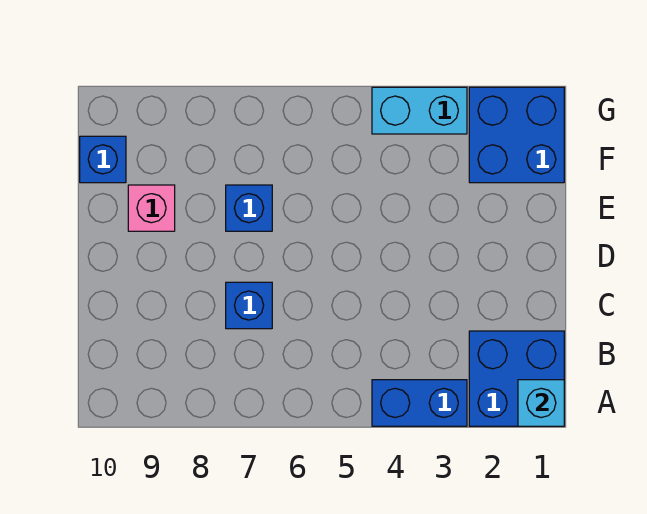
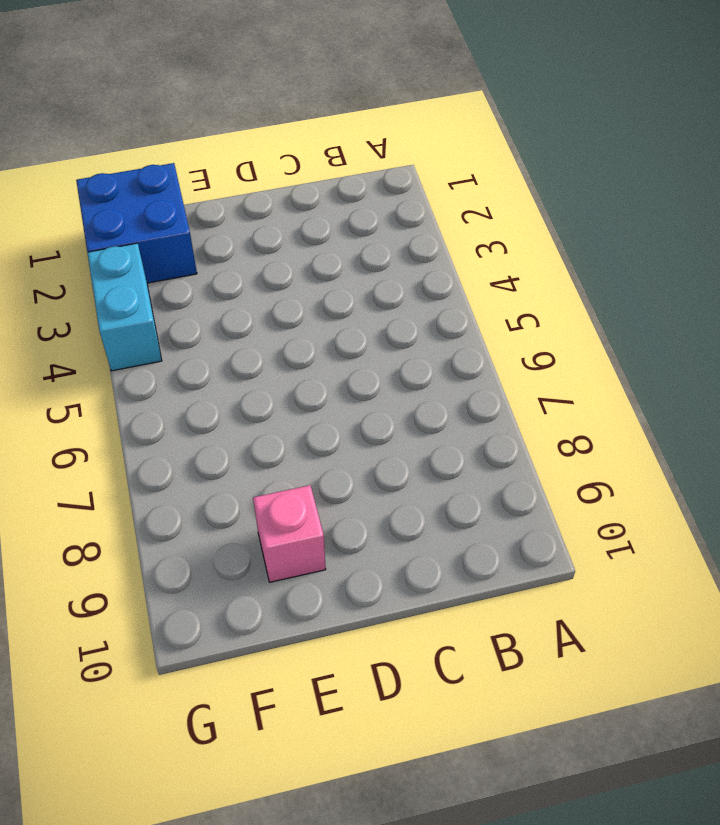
none -> blue brick A1:B2 level 1
none -> blue brick A3:A4 level 1

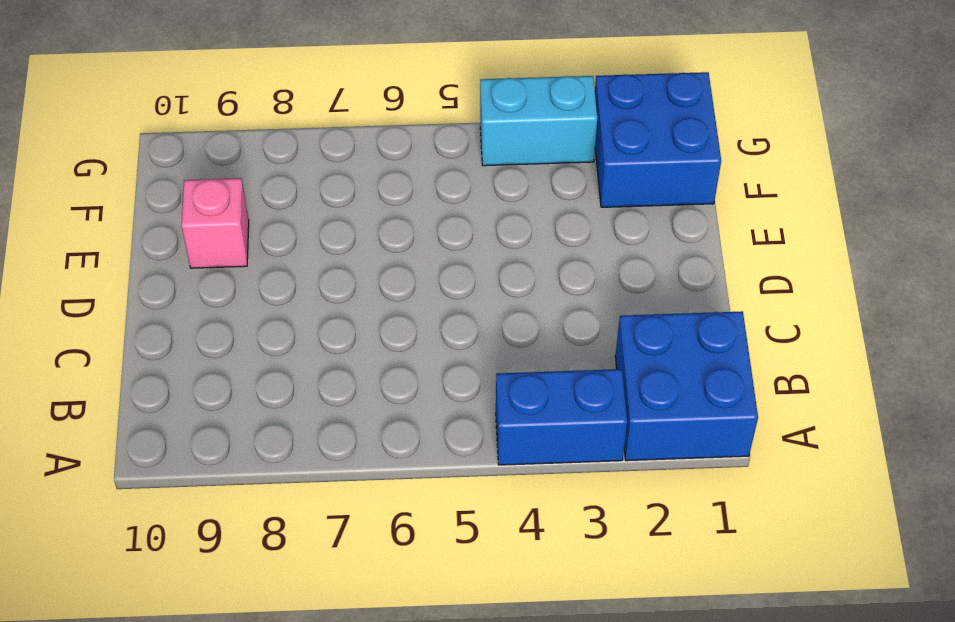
none -> blue brick C7 level 1
none -> blue brick E7 level 1

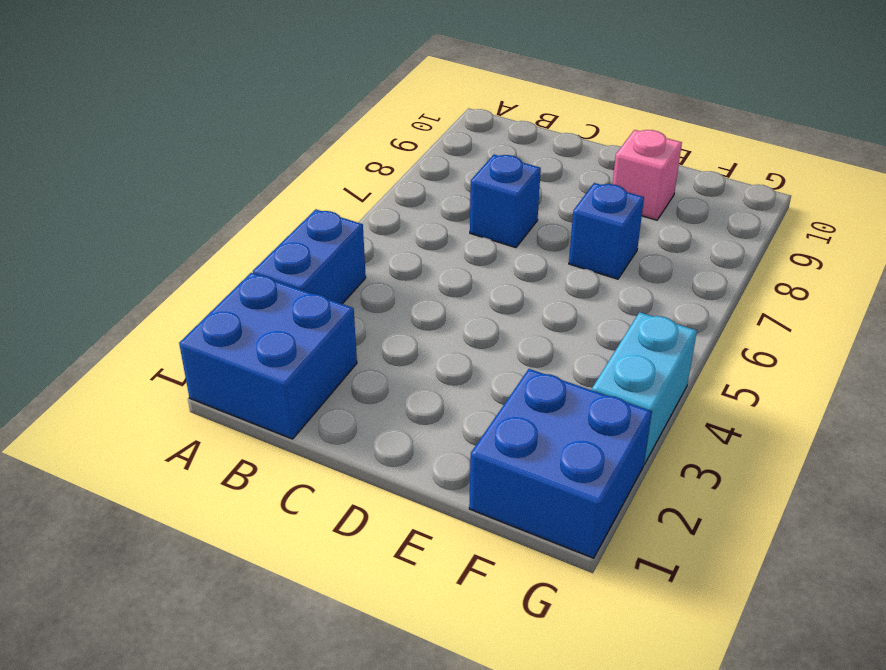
none -> blue brick F10 level 1
none -> cyan brick A1 level 2

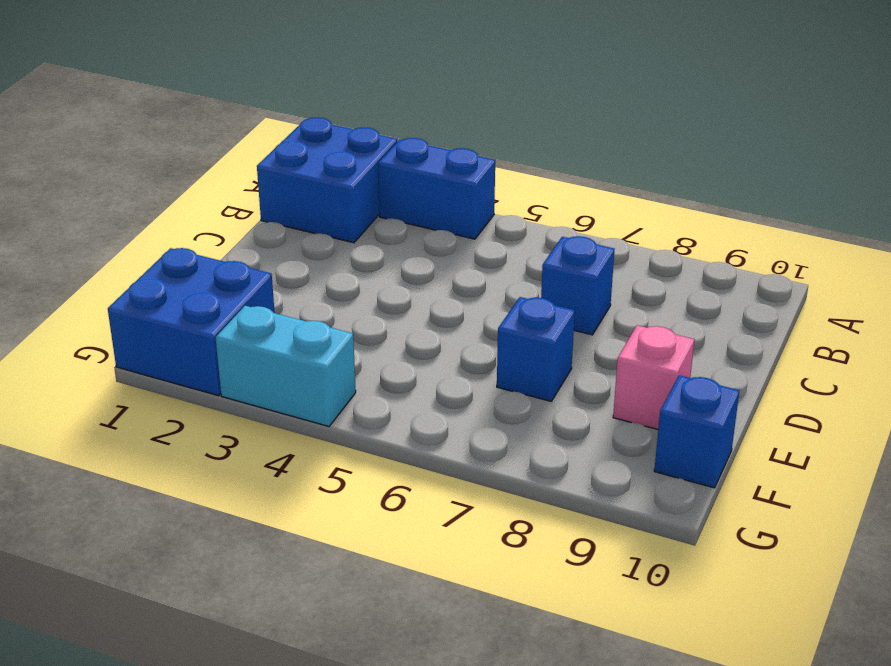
none -> cyan brick A1 level 2

